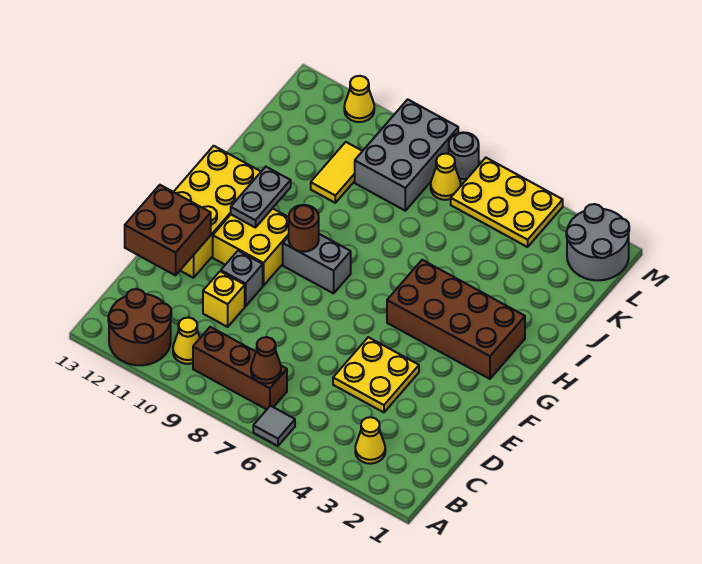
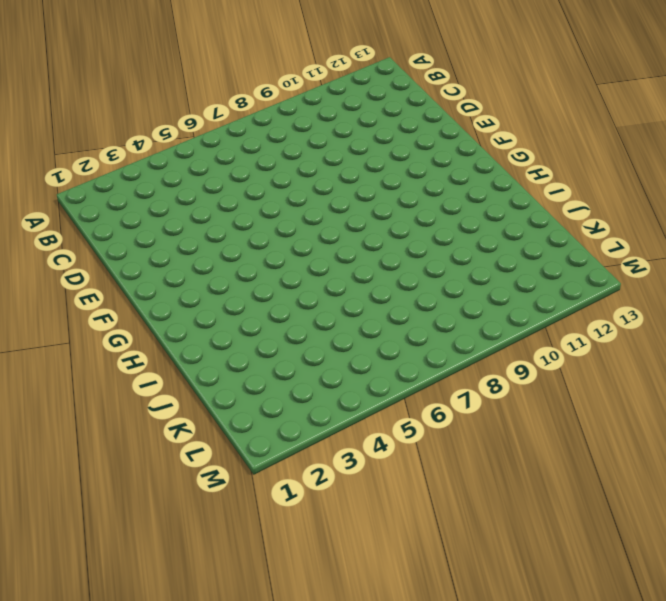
none -> grey tile A6 level 1
none -> brown round brick A11:B12 level 1
none -> yellow cone B3 level 1

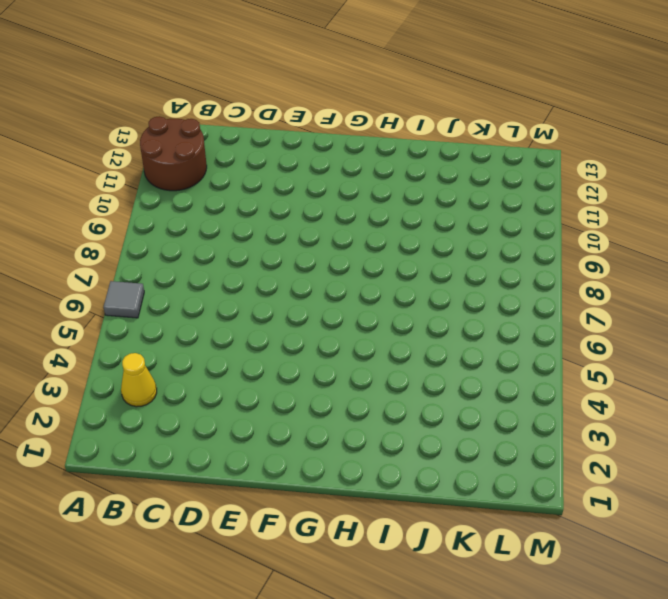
none -> brown brick B7:B9 level 1
none -> yellow cone B10 level 1
none -> yellow plate D4:E5 level 1

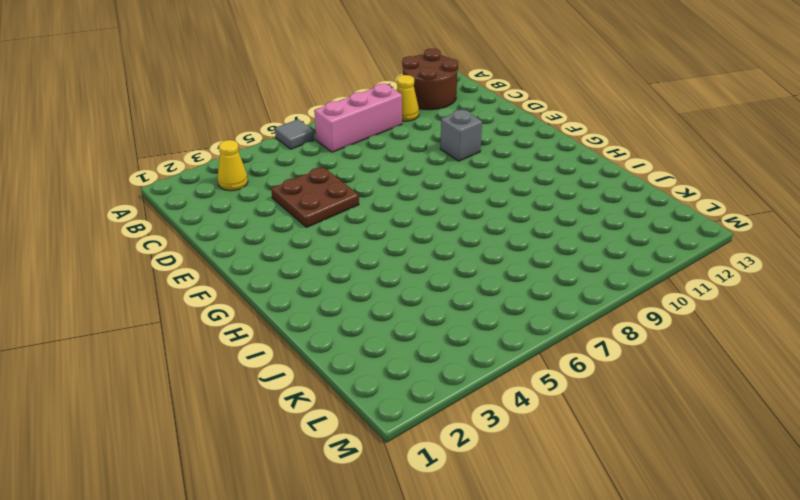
pink brick B7:B9 level 1 -> brown brick B7:B9 level 1
brown plate D4:E5 level 1 -> yellow plate D4:E5 level 1
none -> yellow brick D10 level 1
none -> yellow brick E12:H13 level 1
none -> yellow brick F10:G11 level 1

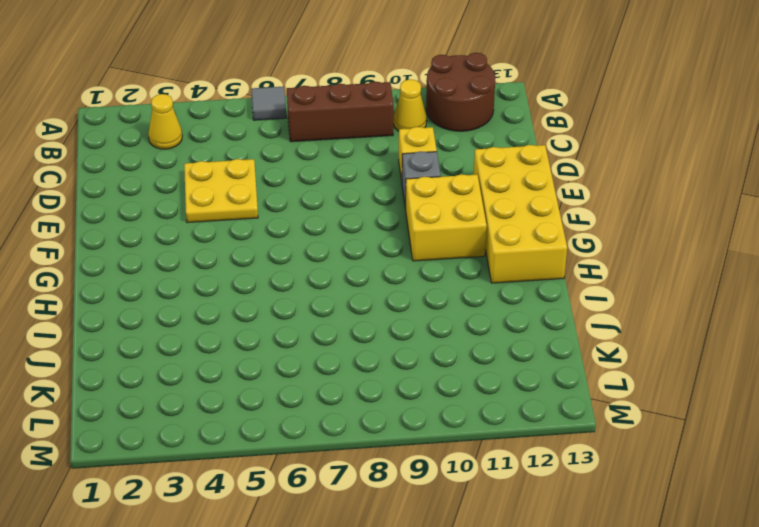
none -> brown brick G2:H5 level 1
none -> grey brick G8:G9 level 1
none -> yellow tile J10:K10 level 1

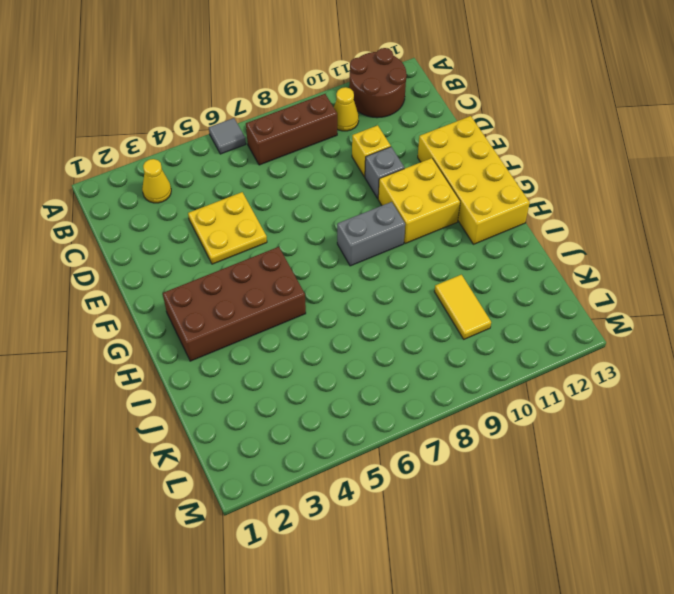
none -> grey brick K8:M9 level 1
none -> grey round brick L1:M2 level 1
none -> yellow plate L4:M6 level 1

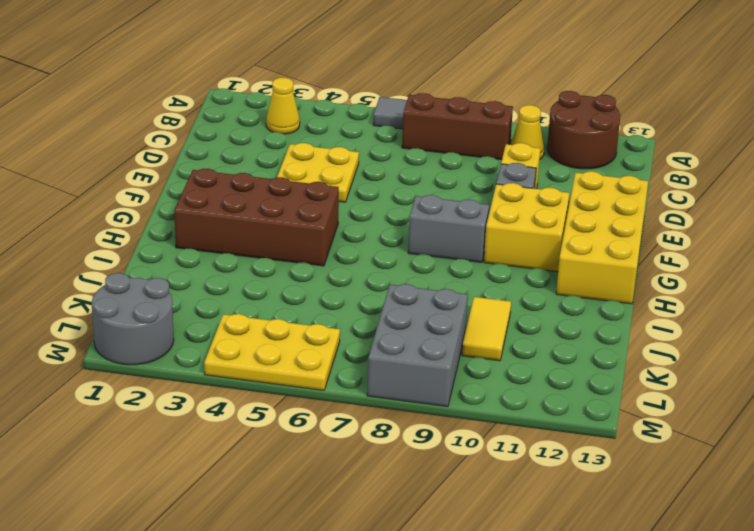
none -> yellow cone L7 level 1
none -> grey round brick M7 level 1
none -> yellow cone M11 level 1

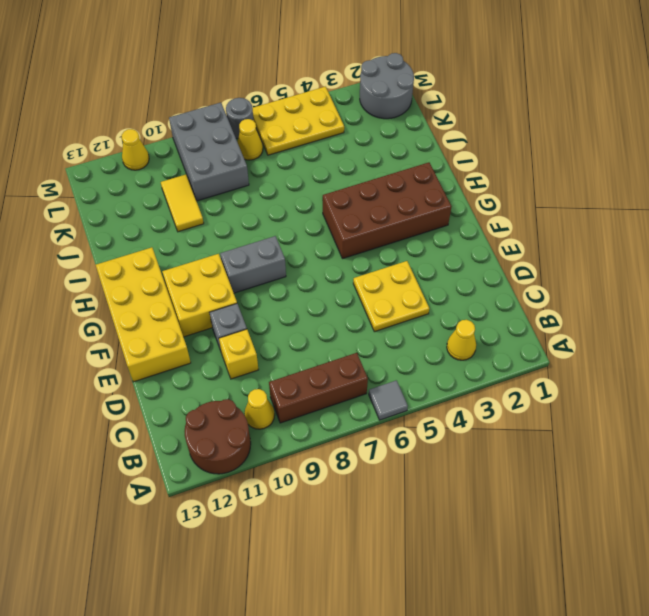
none -> brown cone B7 level 2
none -> brown brick D12:E13 level 2
none -> brown round brick G9 level 2

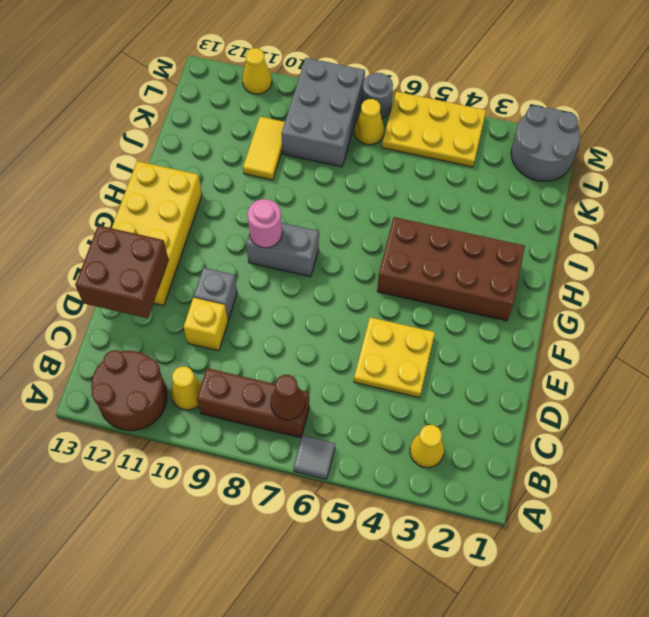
pink round brick G9 level 2 -> brown round brick G9 level 2
none -> yellow brick F10:G11 level 1
none -> grey plate G11:H11 level 2

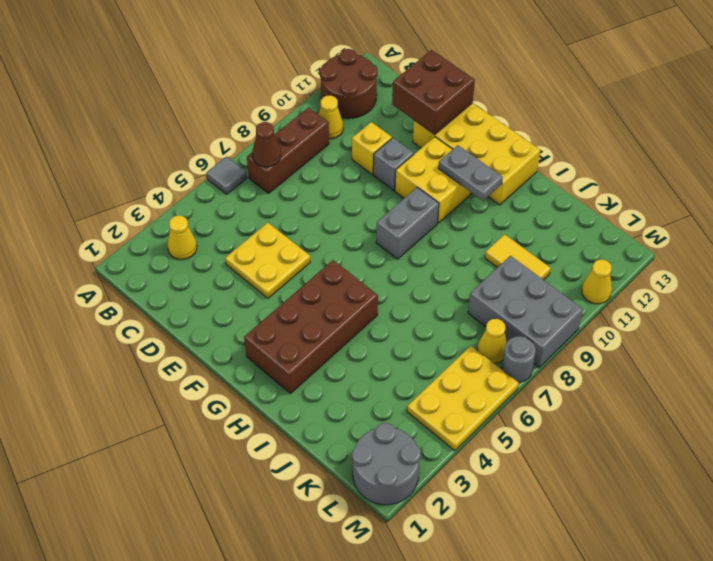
none -> brown round brick G9 level 2

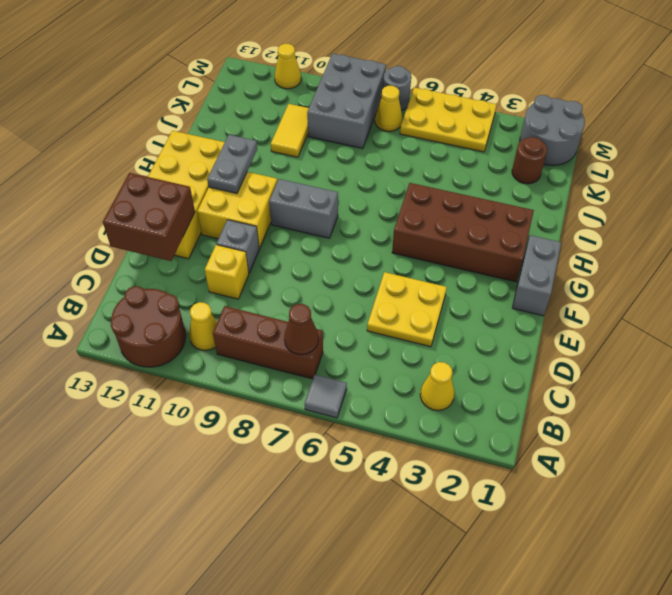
grey brick F1:G1 level 1 -> none
brown round brick K2 level 1 -> brown round brick G9 level 2

